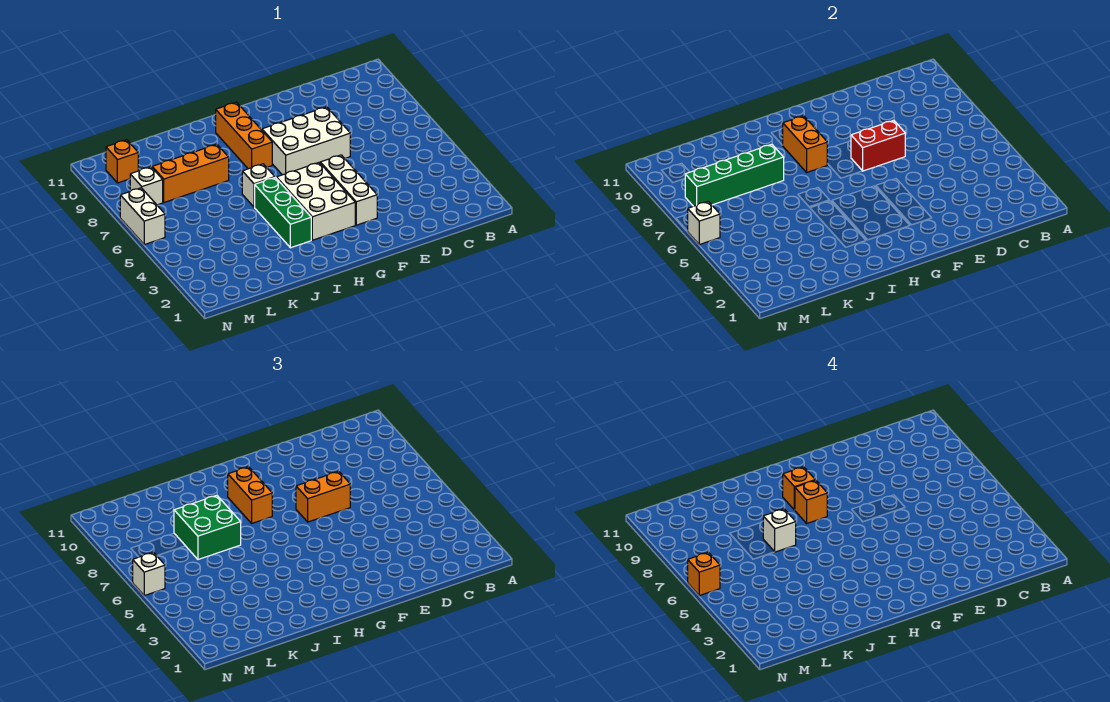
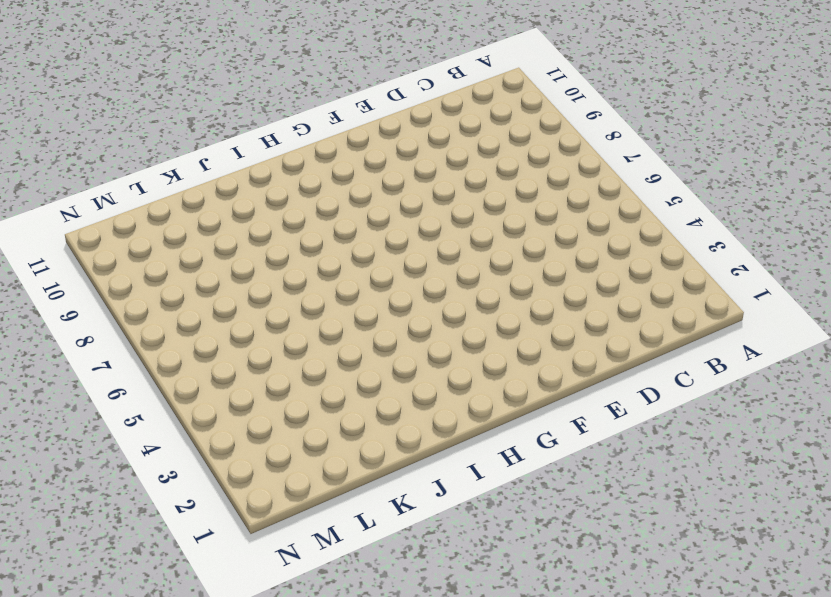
none -> white brick E7:G8 level 1
none -> white brick F3:F5 level 1
none -> white brick G3:H5 level 1

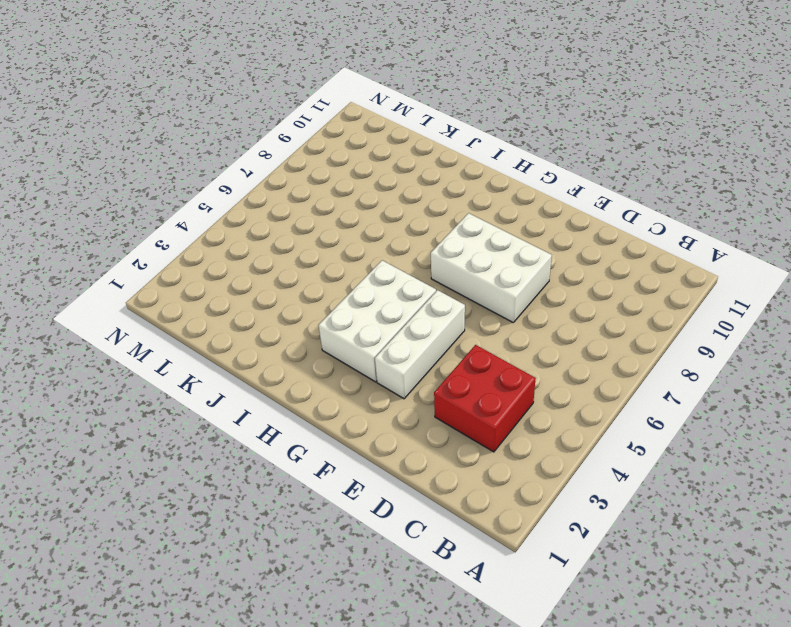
red brick C3:D4 level 1 -> none
none -> orange brick H8:H10 level 1
none -> green brick I3:I5 level 1
none -> white brick I6 level 1

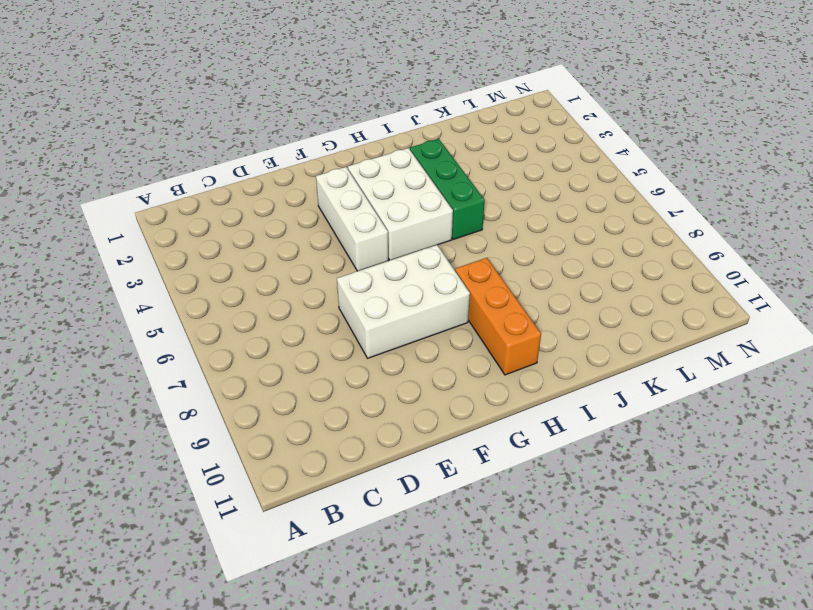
none -> white brick I6 level 1
none -> orange brick J8:L8 level 1
none -> white brick M8 level 1

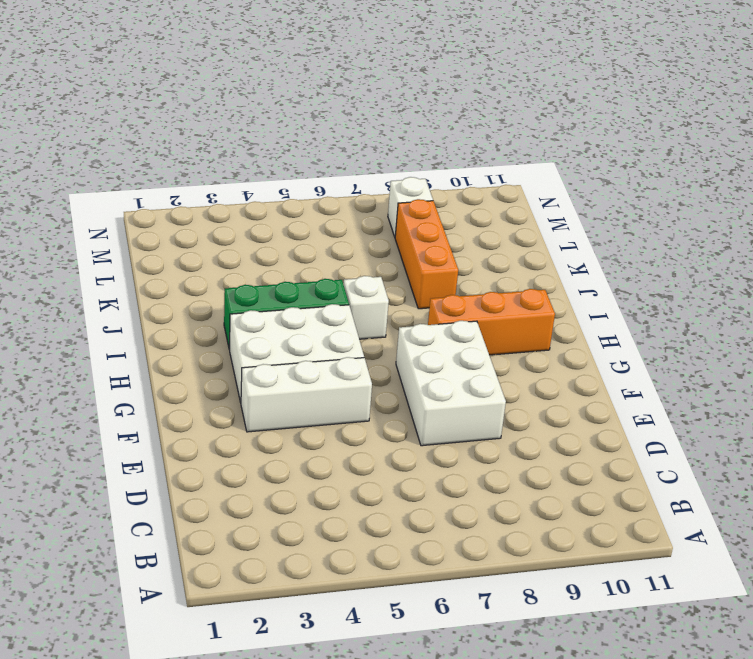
none -> orange brick M10 level 1
none -> white brick N6:N7 level 1
none -> red brick E7:F7 level 2

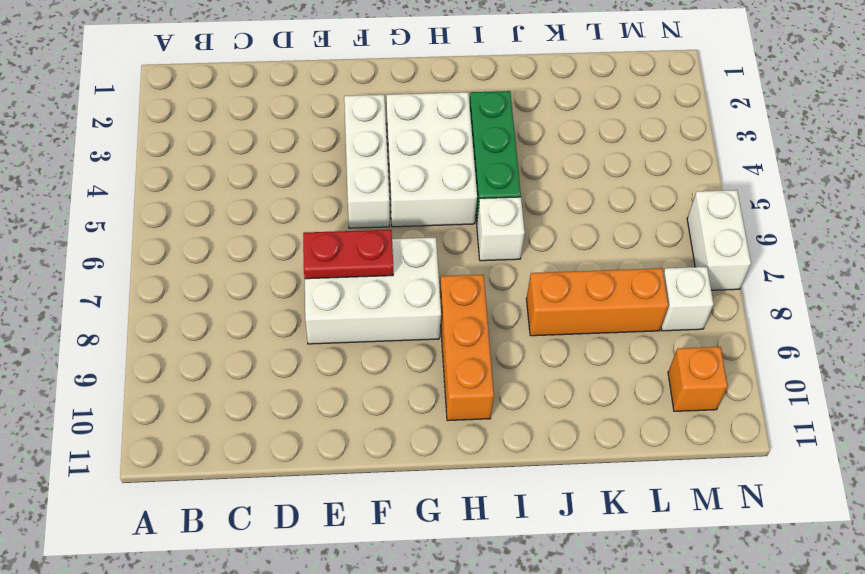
red plate E7:F7 level 2 -> red brick E7:F7 level 2
none -> orange brick H8:H9 level 2
none -> green brick J8:M8 level 2
none -> white brick N6 level 2

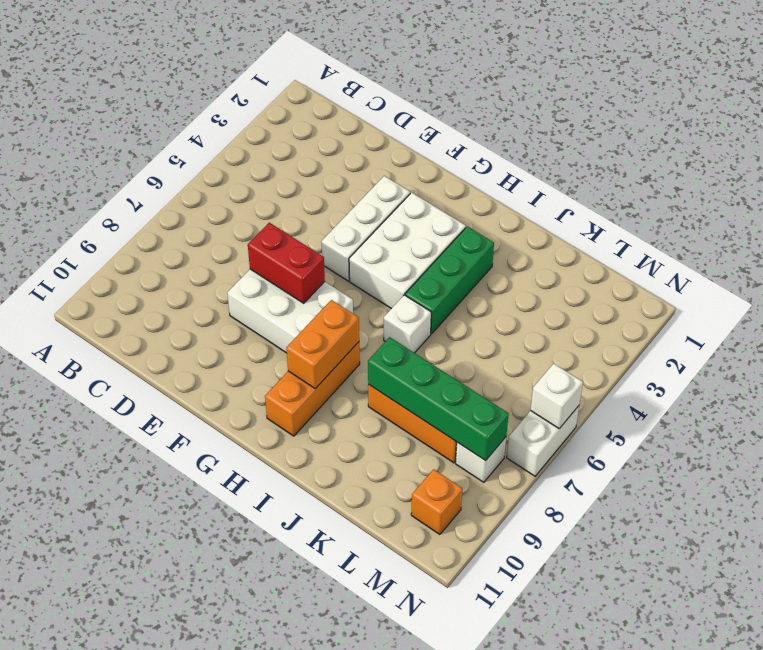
none -> orange brick E7:F7 level 3
none -> orange brick H8:H9 level 3
none -> green brick J7:K8 level 3

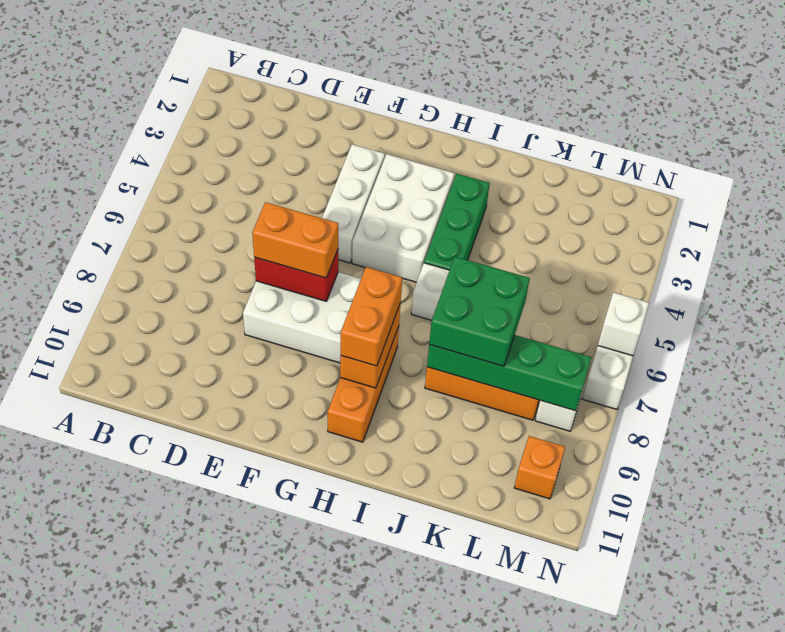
none -> white brick N6 level 3
none -> orange brick H8 level 4
none -> orange brick H9 level 4

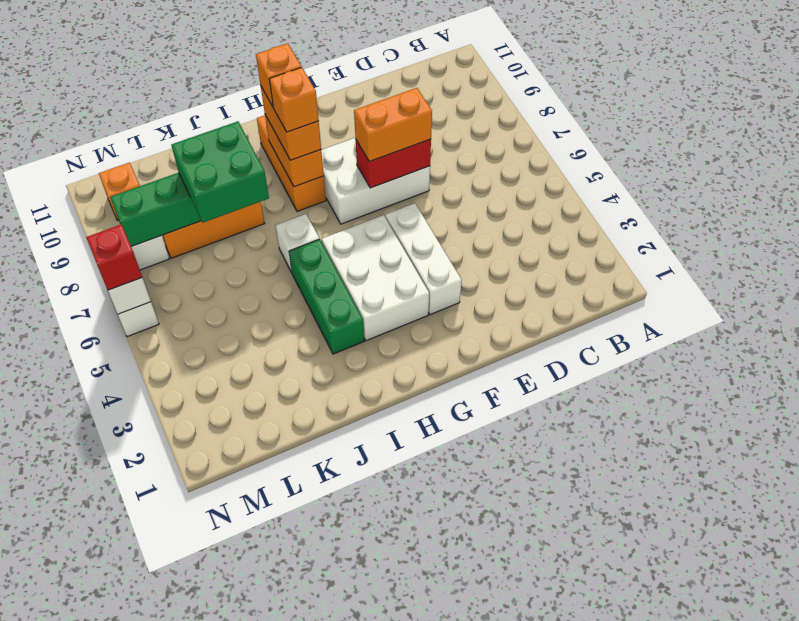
red brick N6 level 3 -> white brick N6 level 3
none -> white brick J7 level 4
none -> orange brick N6 level 4

